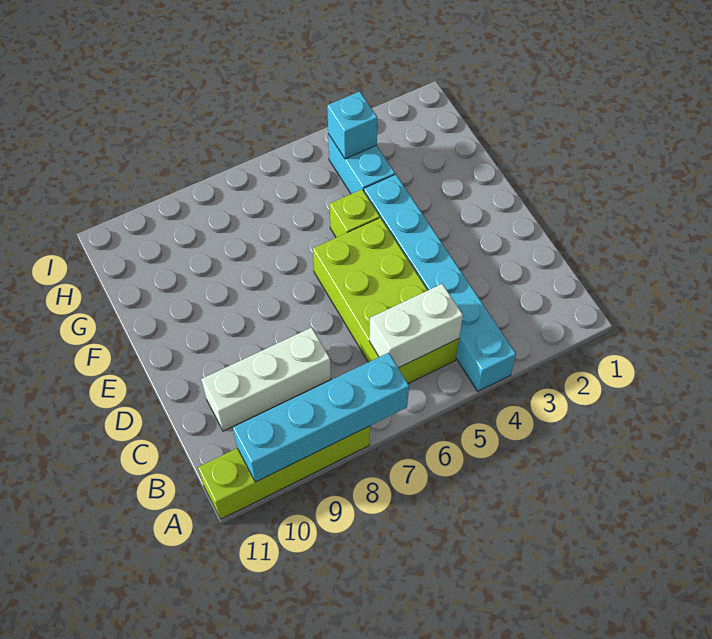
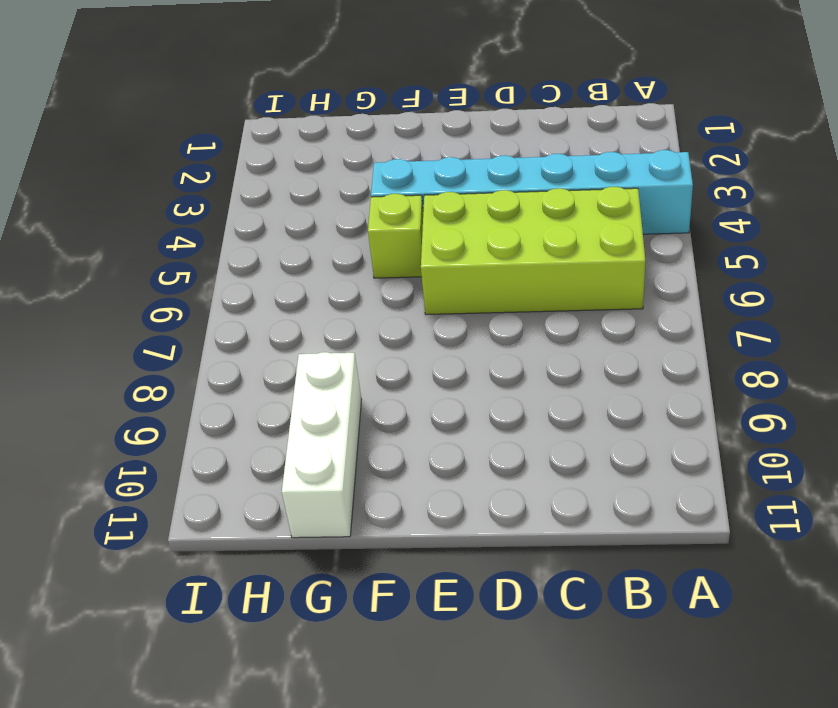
white brick G9:G11 level 1 -> white brick C8:C10 level 1
none -> lime brick A8:A11 level 1
none -> cyan brick G4:H4 level 1

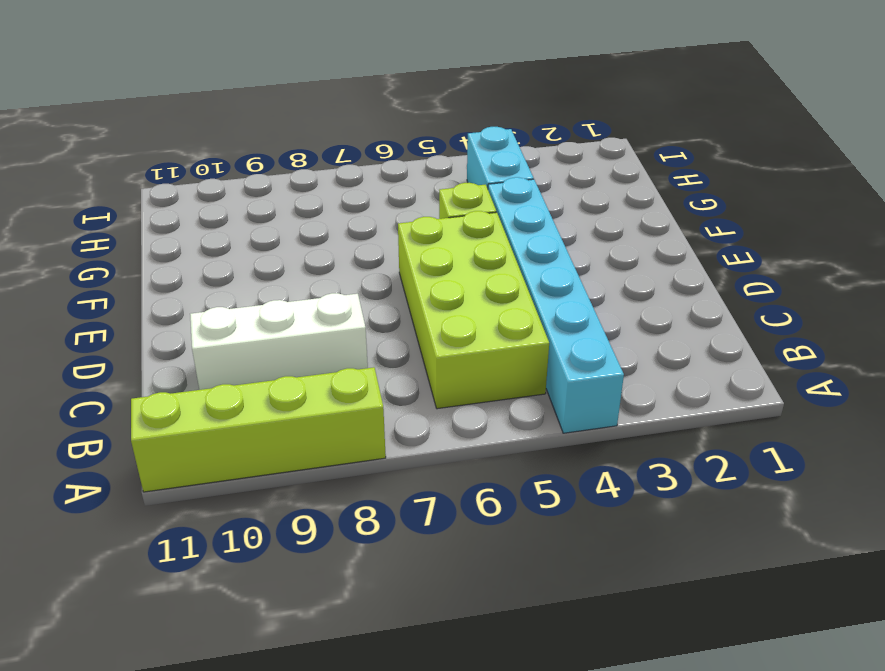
none -> cyan brick A7:A10 level 2
none -> white brick B5:B6 level 2

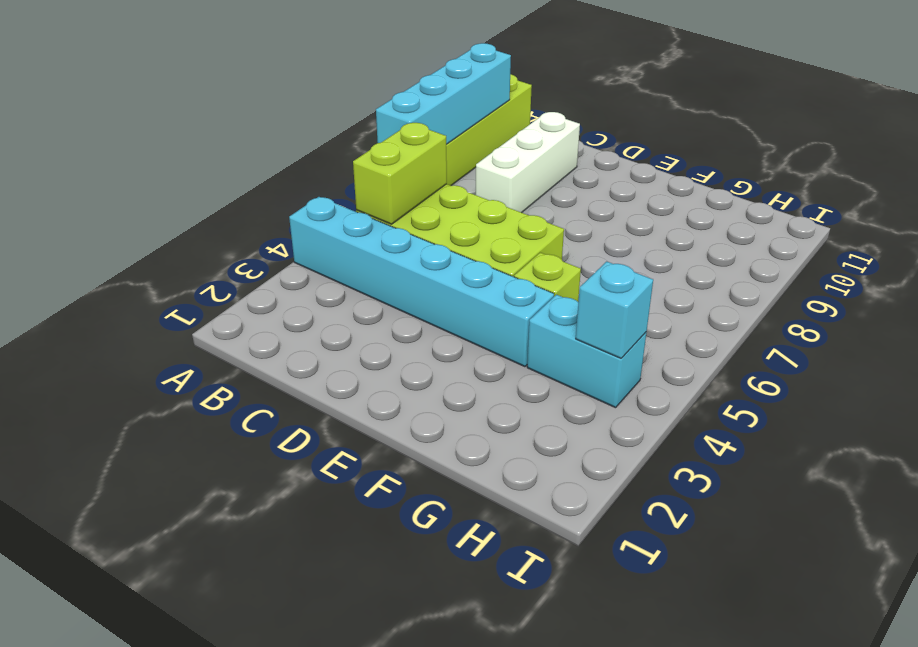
lime brick B5:B6 level 2 -> white brick B5:B6 level 2

